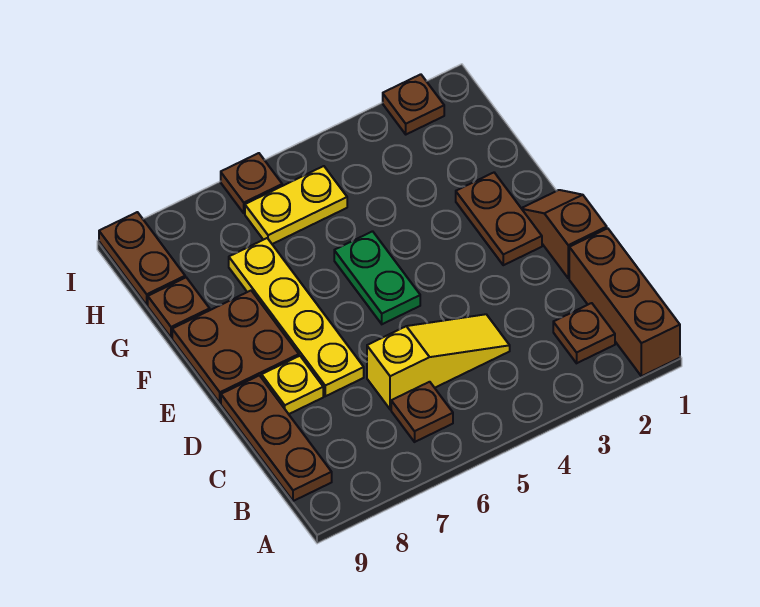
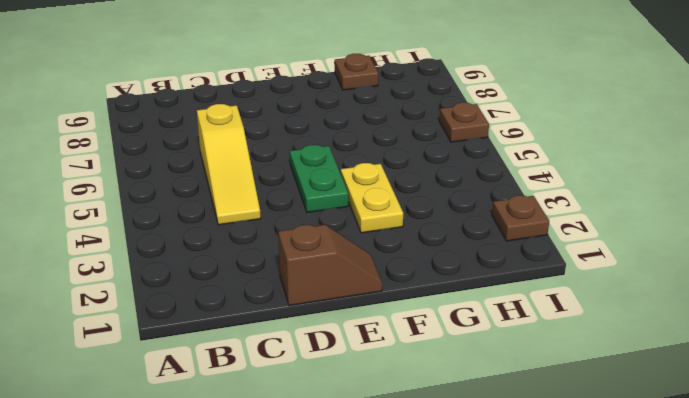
green plate E4:E5 level 1 -> green plate E5:F5 level 1
yellow plate F3:F4 level 1 -> yellow plate H5:H6 level 1
none -> brown brick A1:C1 level 1
none -> brown plate B2 level 1
none -> brown plate B6 level 1

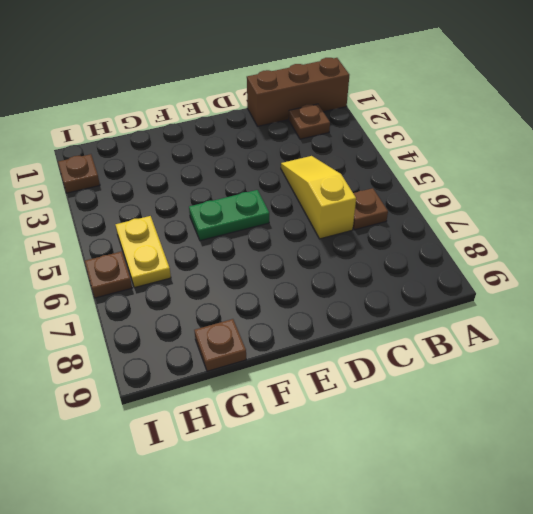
none -> brown plate B9:D9 level 1
none -> brown slope D1:E1 level 1 top D
none -> yellow plate D7:G7 level 1

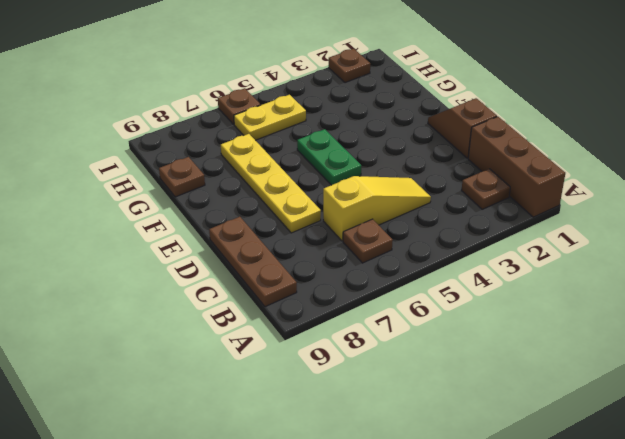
none -> yellow plate D8 level 1
none -> brown plate E2:F2 level 1
none -> brown plate E8:F9 level 1

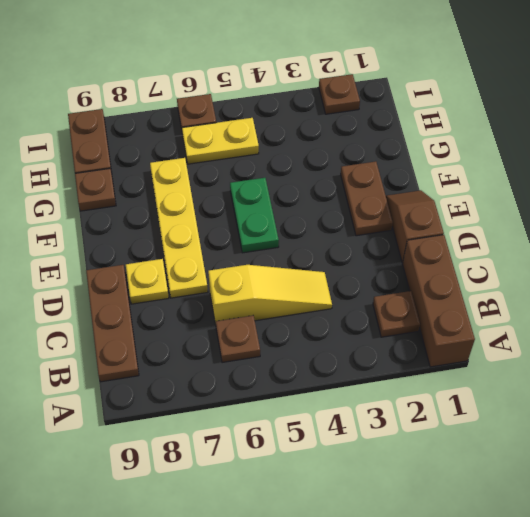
none -> brown plate E8:F9 level 1

